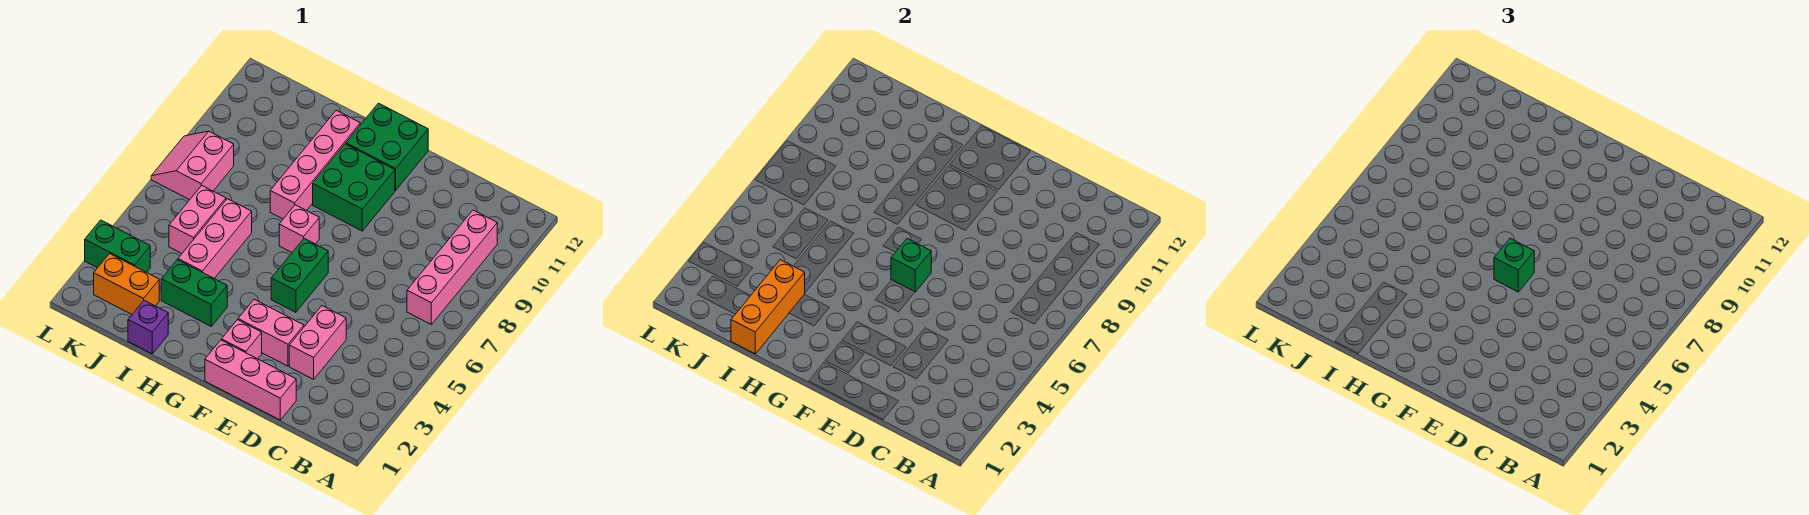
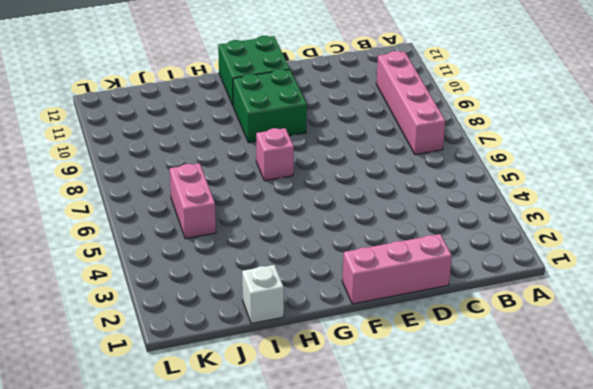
white brick I1 level 1 -> purple brick I1 level 1
none -> pink brick D3:D4 level 1
none -> pink brick E3:F3 level 1
none -> pink brick F2 level 1

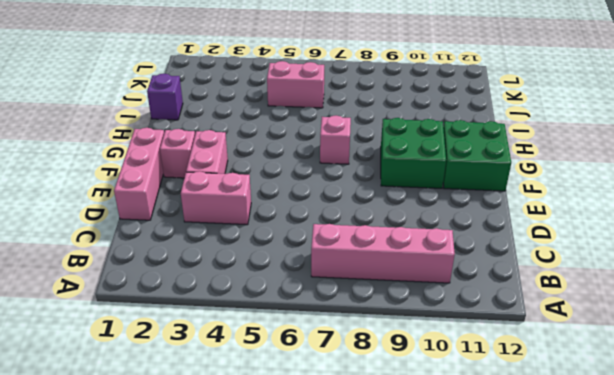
none -> green brick F5:F6 level 1
none -> green brick H3:I3 level 1
none -> pink brick H8:H11 level 1

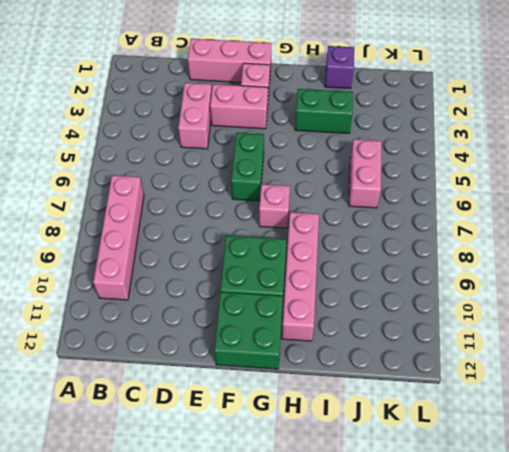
none -> pink brick I4:I6 level 1
none -> orange brick J2:K2 level 1
none -> green brick K3:L3 level 1

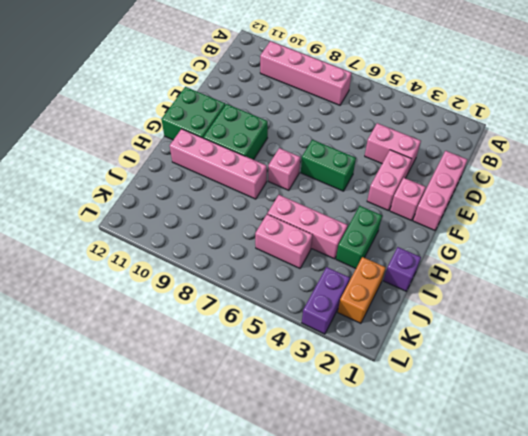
purple brick K3:L3 level 1 -> green brick K3:L3 level 1
none -> pink slope K7:L8 level 1 top K
none -> green brick F6 level 2
none -> orange brick I1:I3 level 2

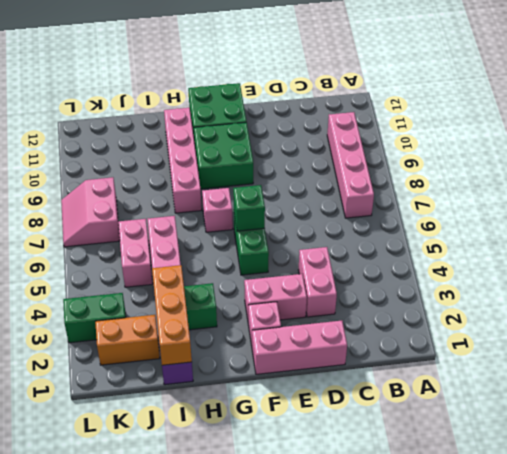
none -> green brick F6 level 3

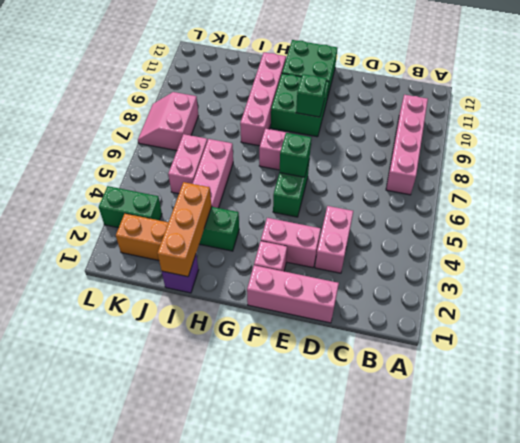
green brick F9 level 2 -> green brick F6 level 3

